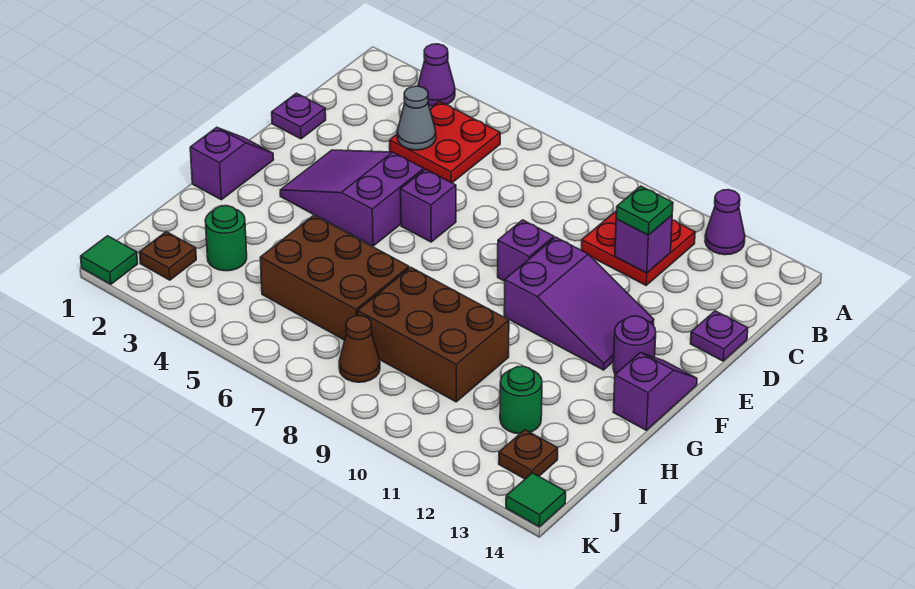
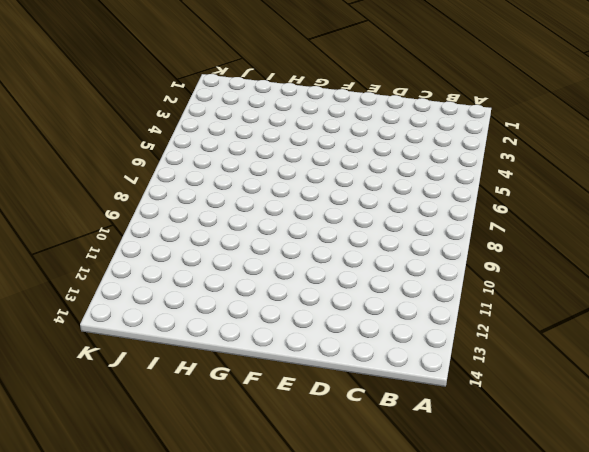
none -> purple cone A3 level 1
none -> purple cone A12 level 1
none -> red plate B4:C5 level 1

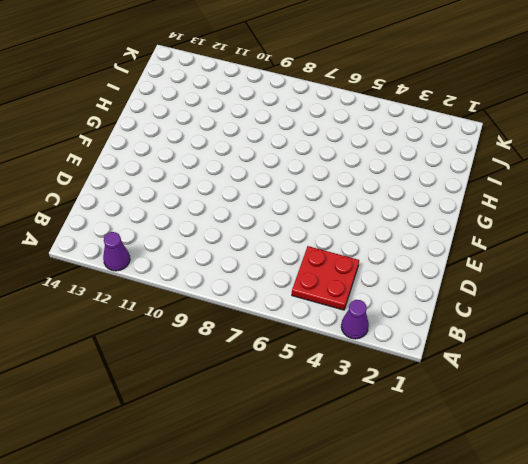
none -> red plate B10:C11 level 1
none -> purple plate D1 level 1
none -> purple plate D14 level 1

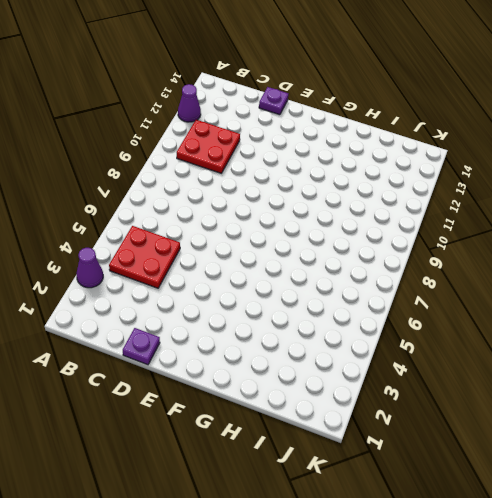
none -> purple slope E3:F5 level 1 top 5
none -> purple brick E6 level 1
none -> purple brick E9 level 1

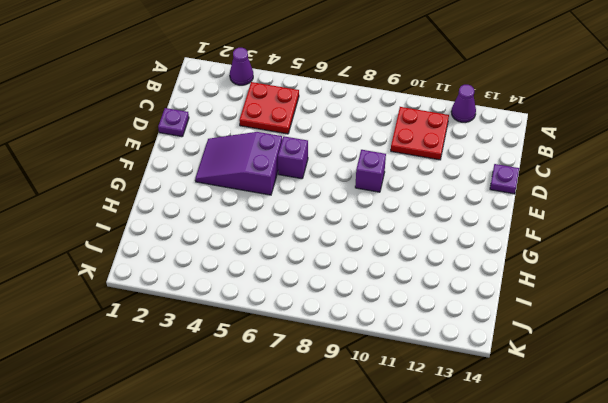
none -> purple slope E10:F12 level 1 top 10
none -> purple slope F1:G1 level 1 top G
none -> purple round brick F13 level 1

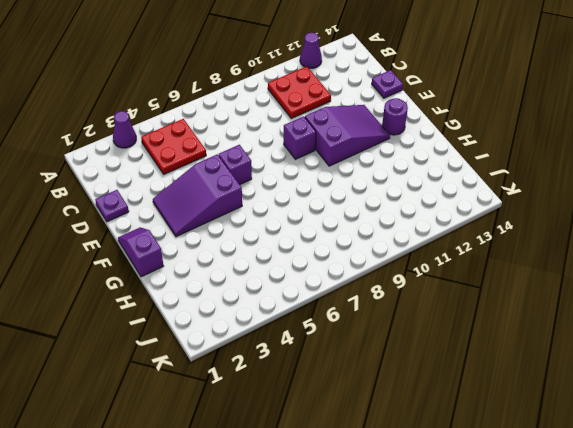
none -> purple slope F14:G14 level 1 top G
none -> brown brick H5:I7 level 1
none -> brown brick H8:I10 level 1

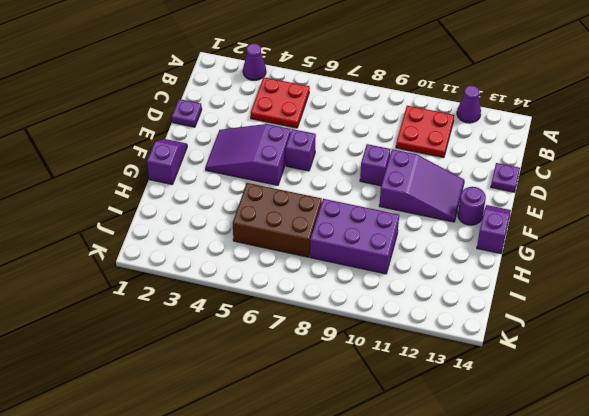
purple brick H8:I10 level 1 -> brown brick H8:I10 level 1
none -> green round brick I3 level 1
none -> green round brick I12 level 1
none -> brown plate J2 level 1

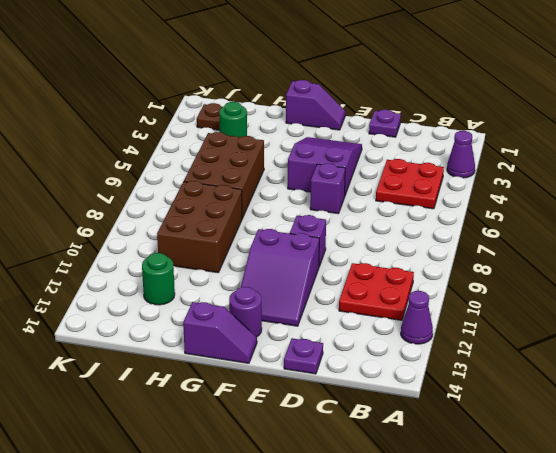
none -> brown cone J8 level 1
none -> brown plate J13 level 1
none -> green tile K1 level 1

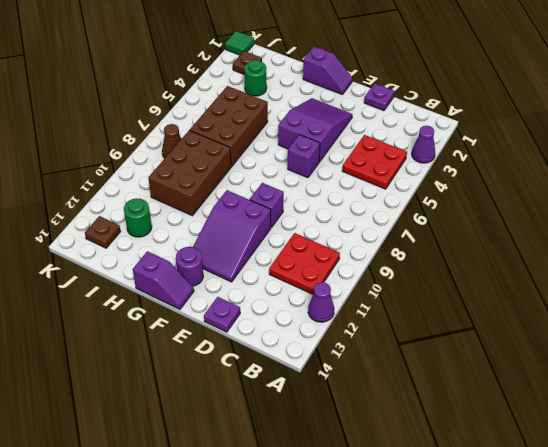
none -> green tile K14 level 1
none -> grey cone C4 level 2
none -> purple brick C11 level 2

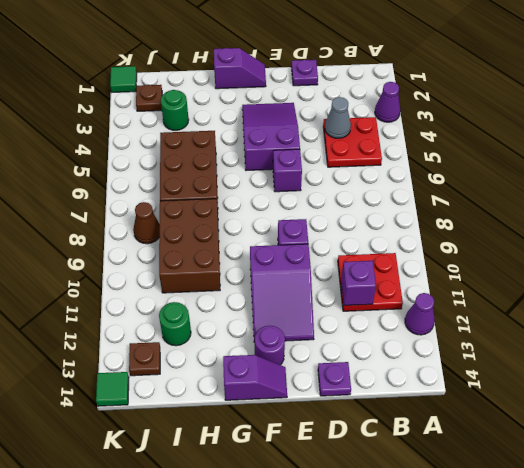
none -> green plate C11 level 3

